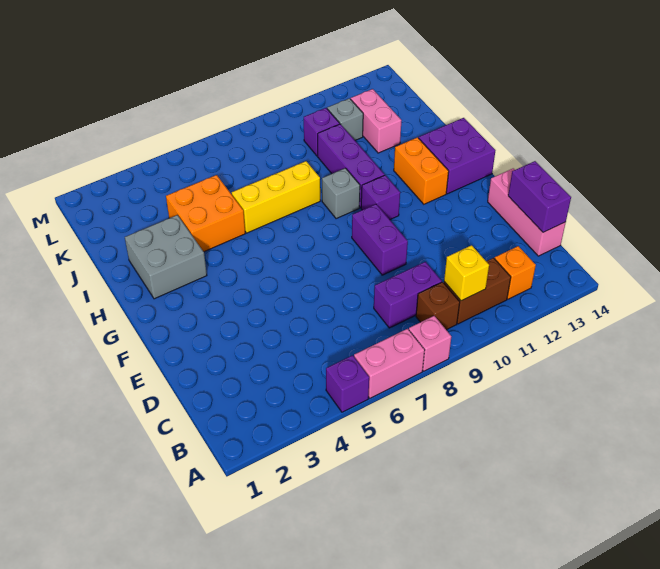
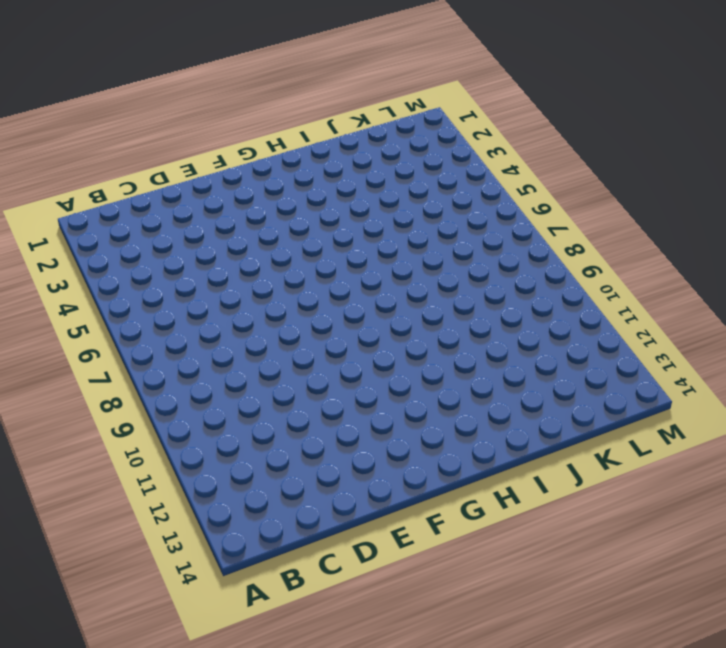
none -> purple brick A5 level 1
none -> pink brick A6:A7 level 1
none -> pink brick A8 level 1

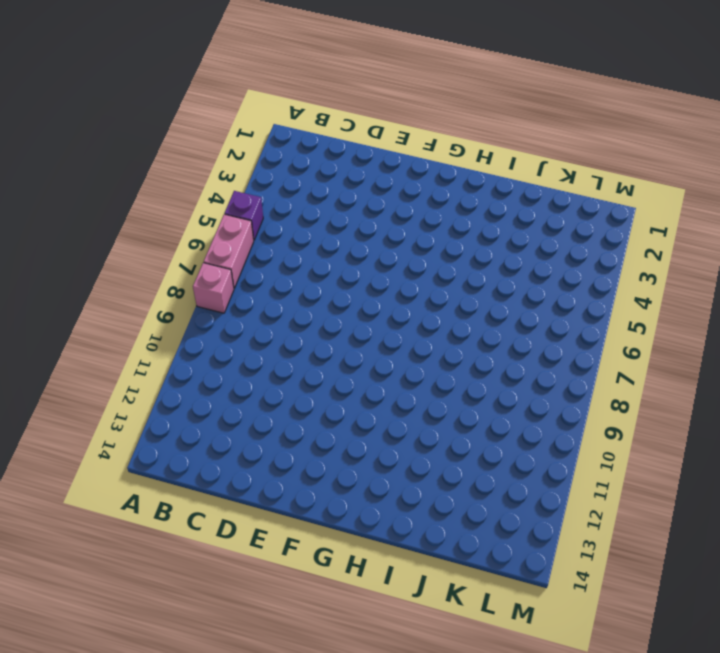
none -> brown brick B9 level 1
none -> brown brick B10:B11 level 1
none -> orange brick B12 level 1

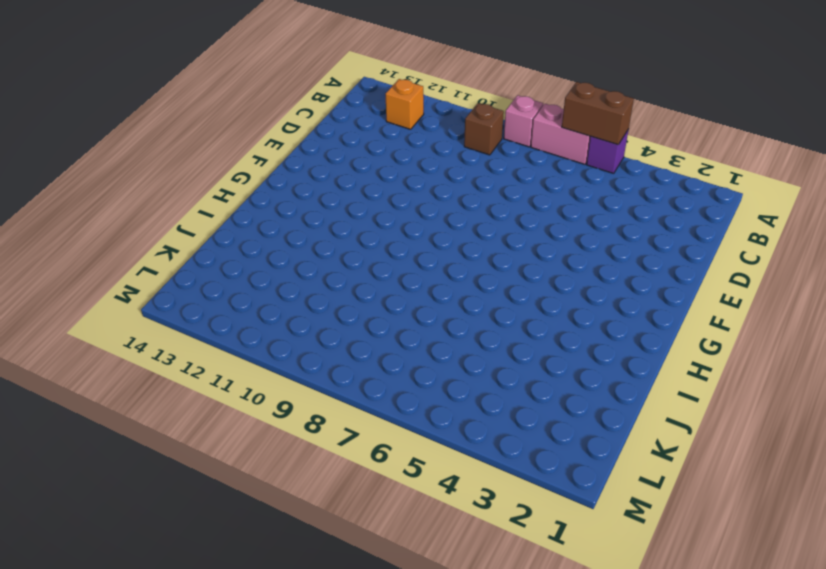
brown brick A5:A6 level 2 -> brown brick B10:B11 level 1
none -> purple brick C8:C9 level 1
none -> pink brick C14:E14 level 1
none -> purple brick E9:F9 level 1

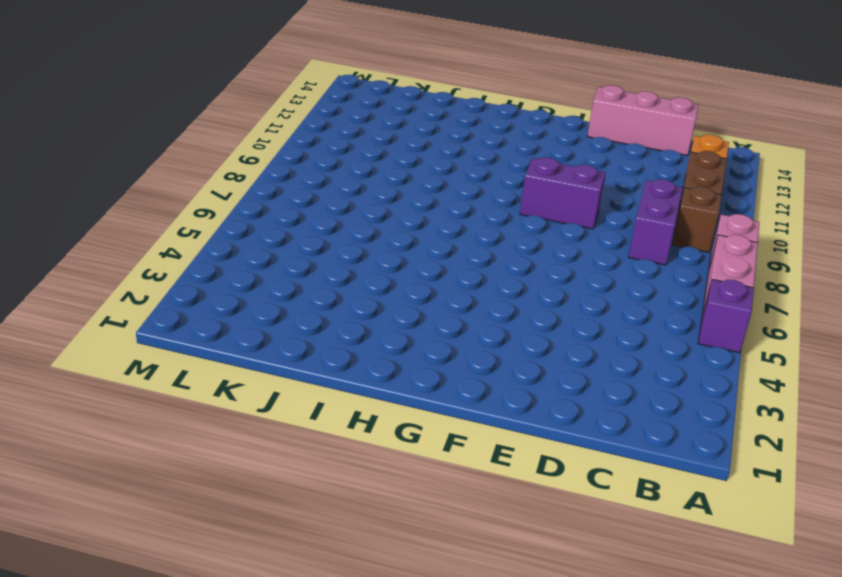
none -> purple brick G10 level 1
none -> orange brick G12:H12 level 1
none -> purple brick G13:H14 level 1

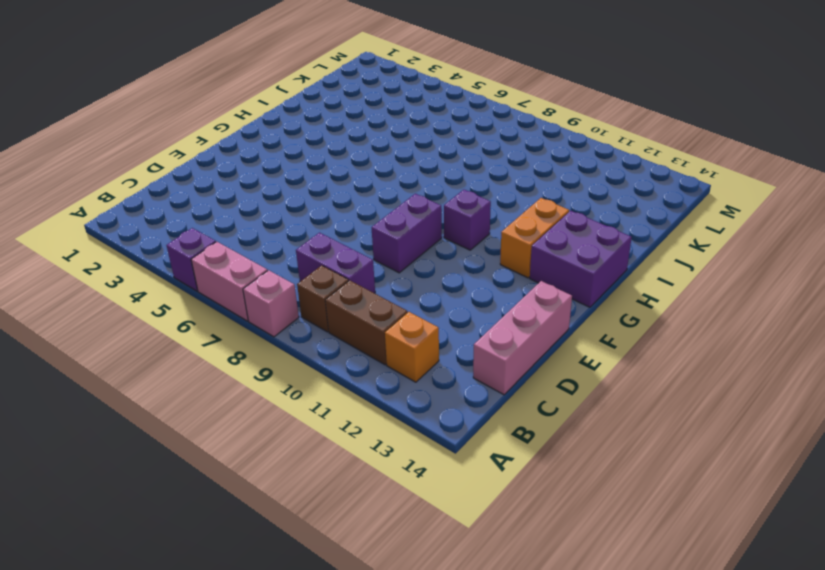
none -> grey brick H2:I3 level 1
none -> grey brick H9 level 1
none -> purple brick H10:J10 level 1

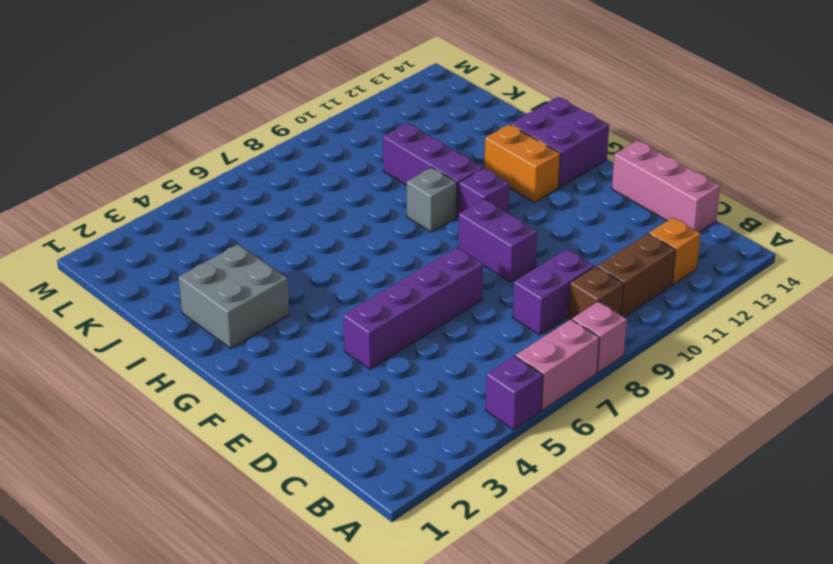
purple brick E4:E7 level 1 -> none
none -> orange brick I4:J5 level 1
none -> yellow brick I6:I8 level 1
none -> pink brick J12:K12 level 1

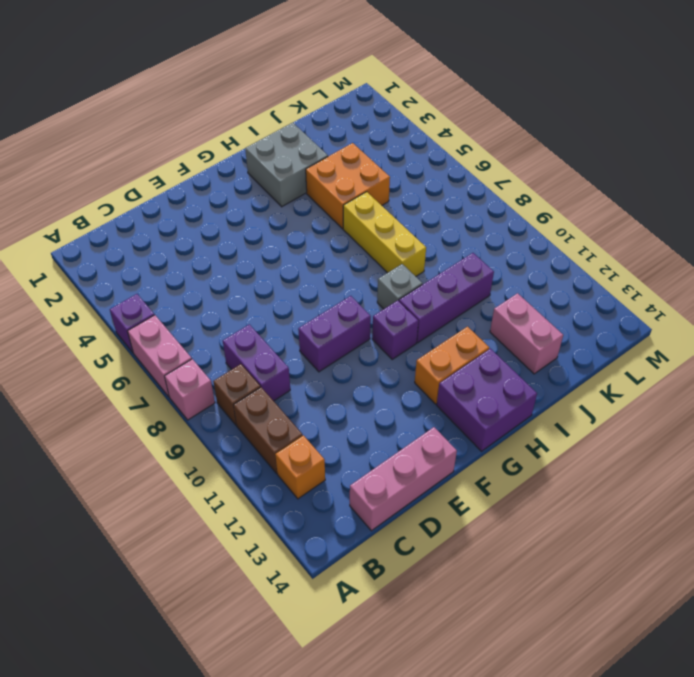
pink brick J12:J13 level 1 -> pink brick J12:K12 level 1
none -> purple brick K10 level 1
none -> grey brick K11 level 1
none -> yellow brick B10 level 2

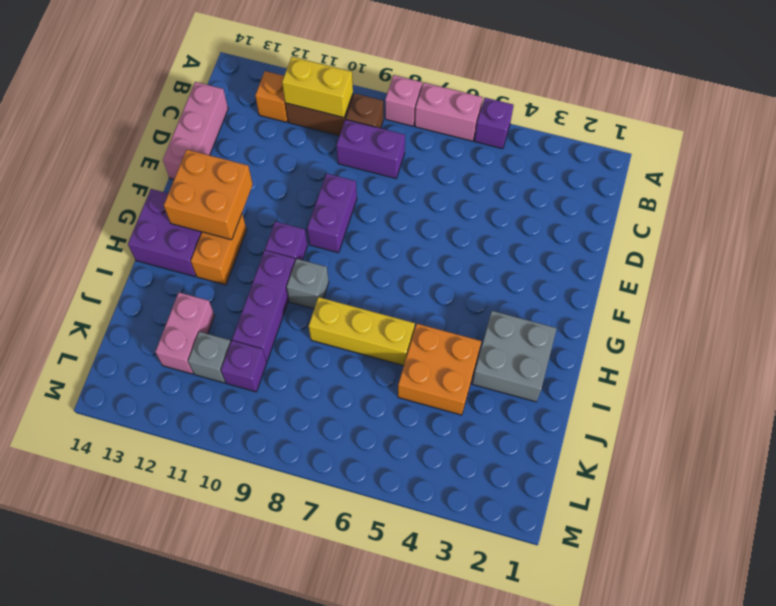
yellow brick B10:B11 level 2 -> yellow brick B10 level 2
orange brick F12:G13 level 2 -> none
none -> purple brick C14:D14 level 2

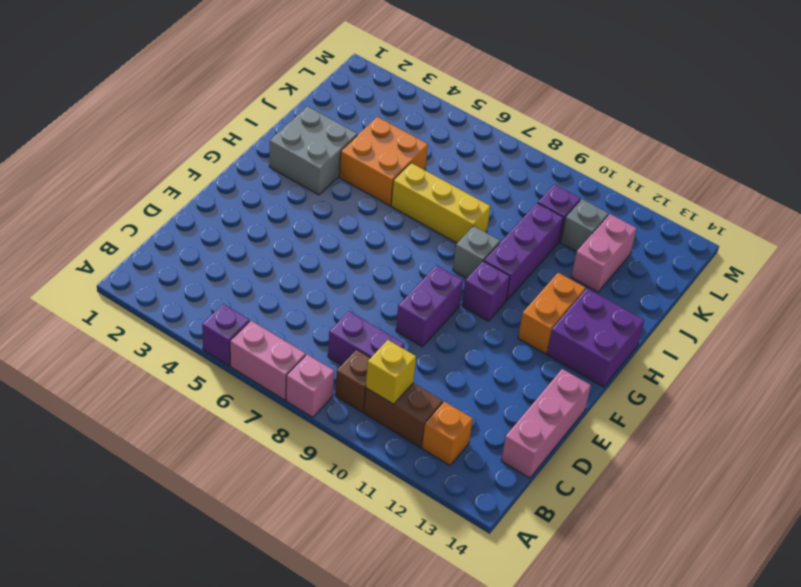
none -> purple brick C14:D14 level 2

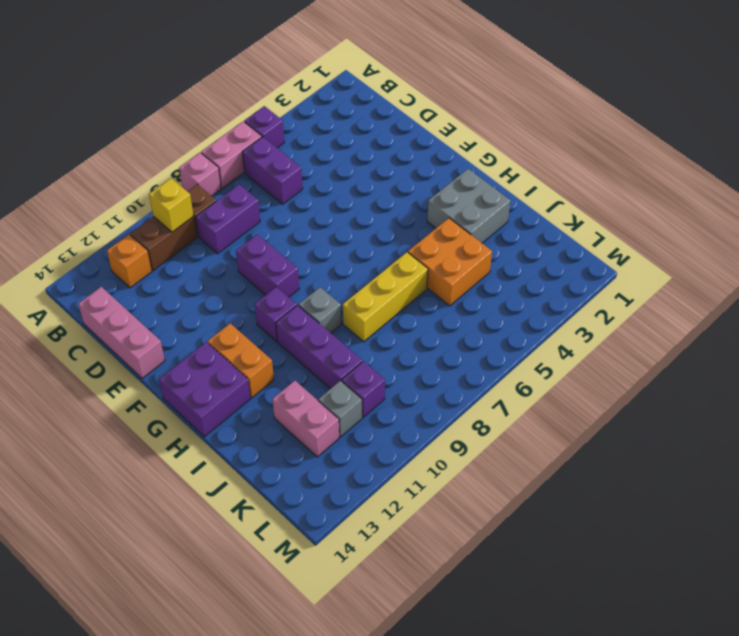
purple brick B6:C6 level 1 -> purple brick C14:D14 level 2

